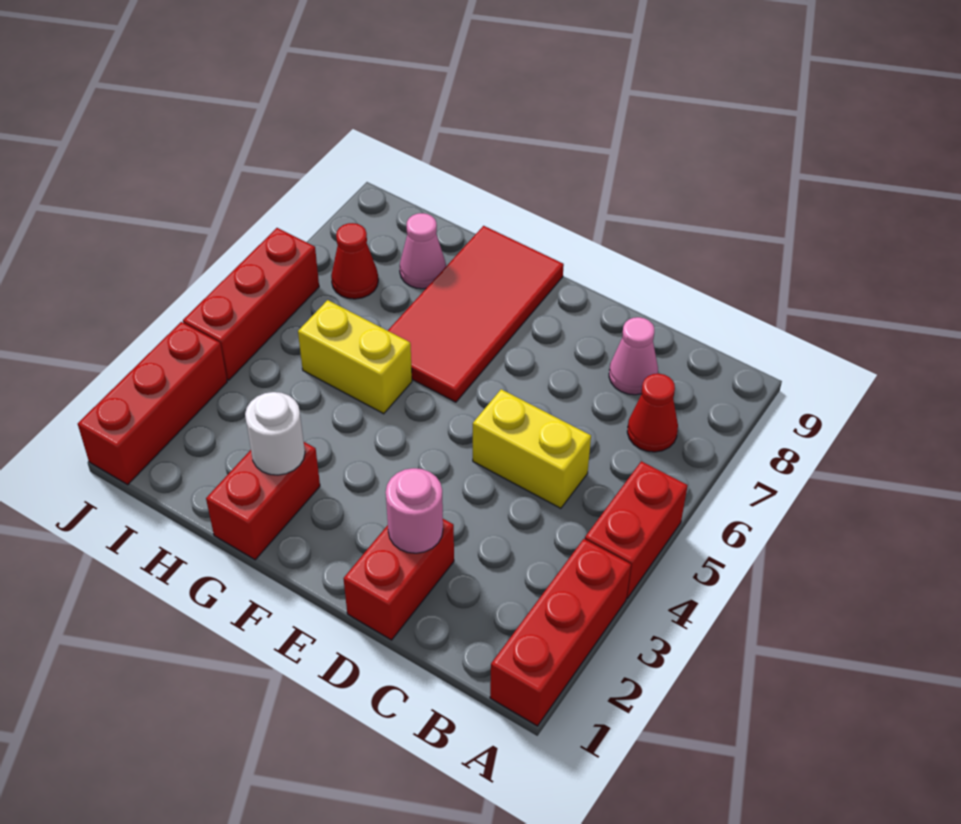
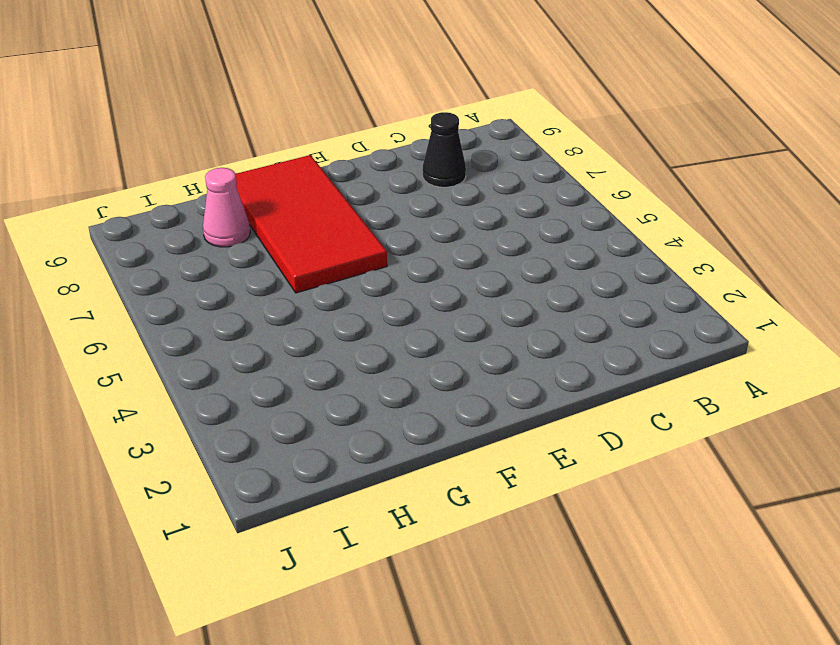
black cone C8 level 1 -> pink cone C8 level 1
none -> red brick A1:A3 level 1
none -> red brick A4:A5 level 1
none -> red cone B7 level 1

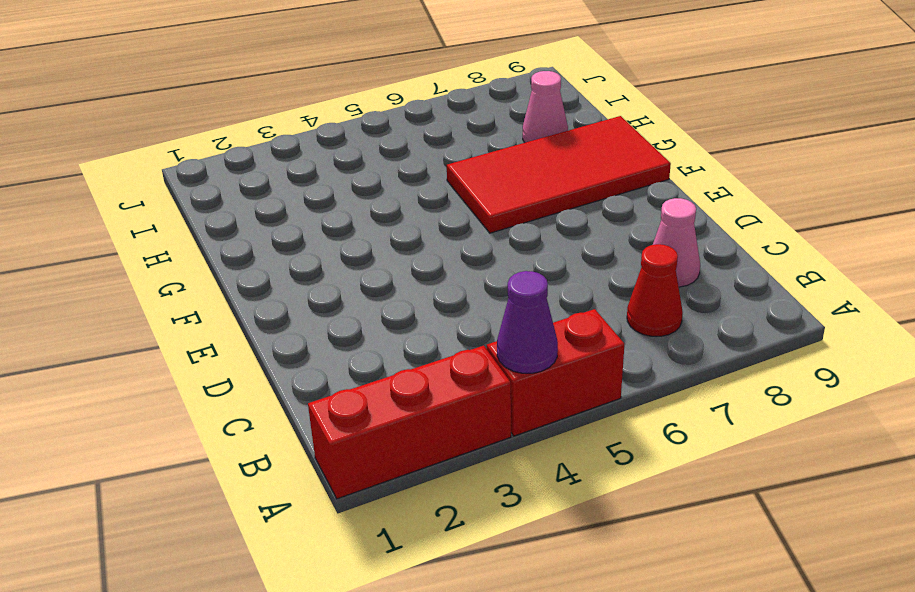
purple cone A4 level 2 -> none
none -> yellow brick C5:D5 level 1
none -> red brick D1:D2 level 1
none -> red brick G1:G2 level 1

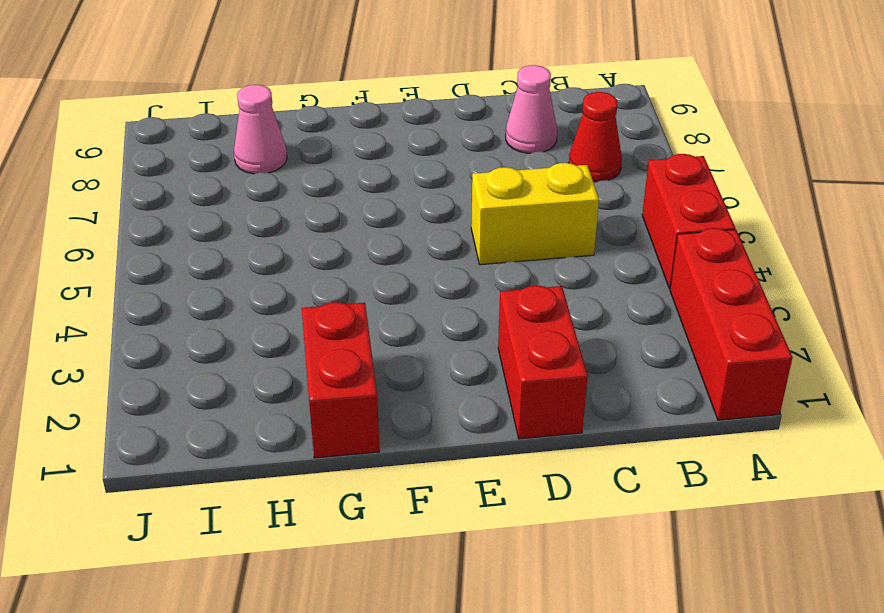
none -> red tile F6:G9 level 1
none -> yellow brick G5:H5 level 1
none -> red cone I7 level 1

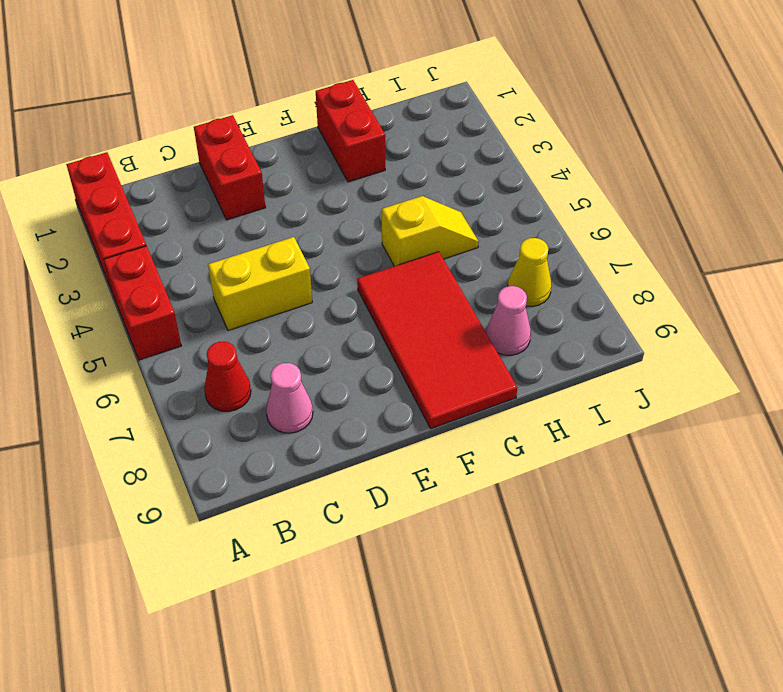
yellow slope G5:H5 level 1 top G -> yellow brick G5:H5 level 1
yellow cone I7 level 1 -> red cone I7 level 1
none -> red brick J1:J3 level 1
none -> red brick J4:J6 level 1
none -> pink round brick D2 level 2

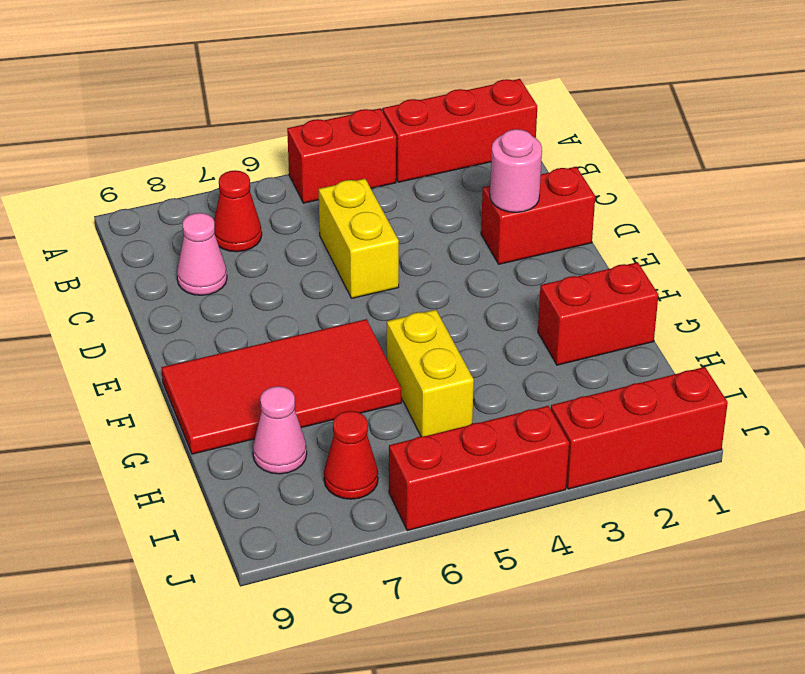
none -> white round brick G2 level 2

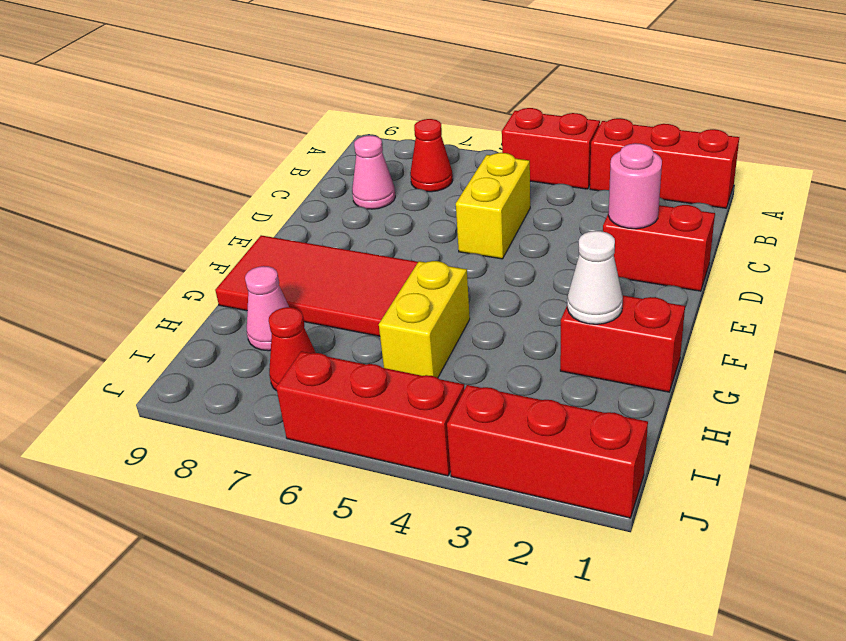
white cone G2 level 2 -> white round brick G2 level 2

